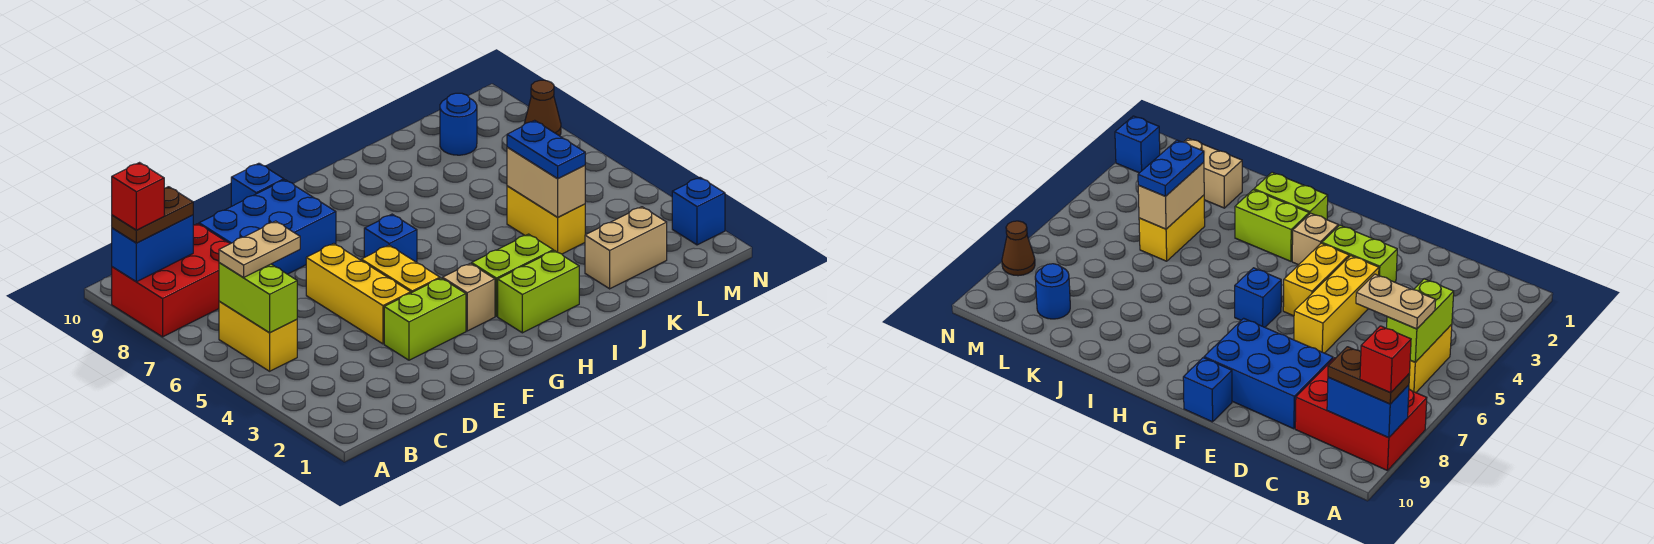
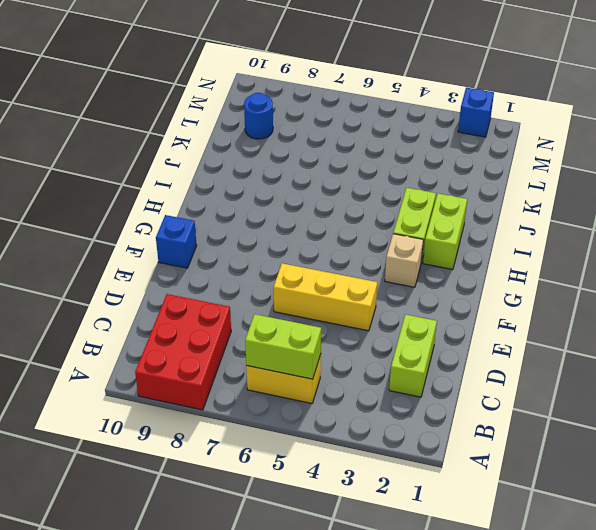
lime brick C2:D2 level 1 -> lime brick E3:F3 level 1
none -> blue brick D8:F9 level 1
none -> yellow brick F4:F5 level 1
none -> blue brick G6 level 1

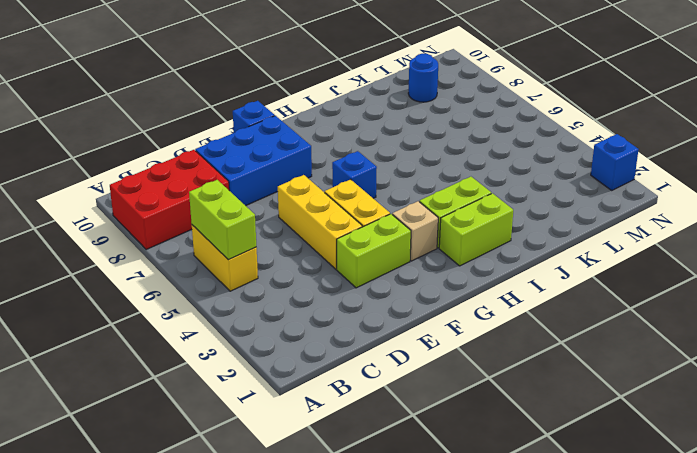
none -> tan brick K2:L2 level 1
none -> yellow brick K4:K5 level 1
none -> brown cone N8 level 1

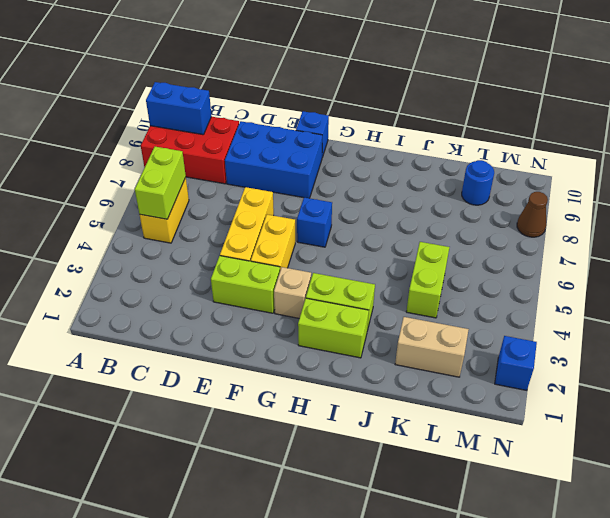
lime brick K4:K5 level 1 -> yellow brick K4:K5 level 1
none -> tan brick K4:K5 level 2
none -> brown plate A9:B9 level 3
none -> tan plate B6:C6 level 3

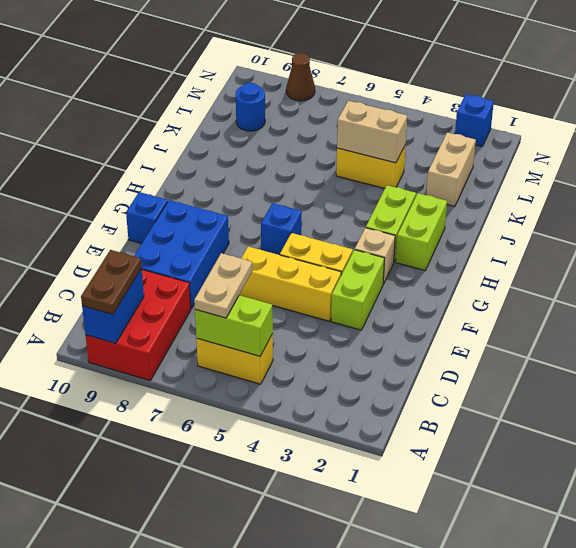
none -> blue plate K4:K5 level 3
none -> red brick A9 level 4

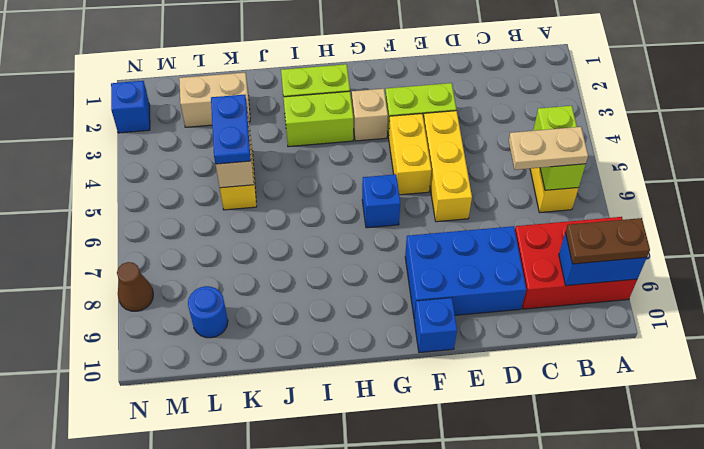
none -> red brick A9 level 4

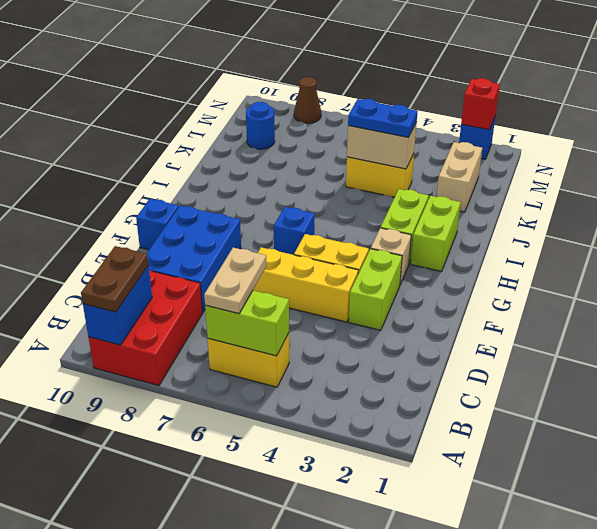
red brick N2 level 2 -> red brick A9 level 4

